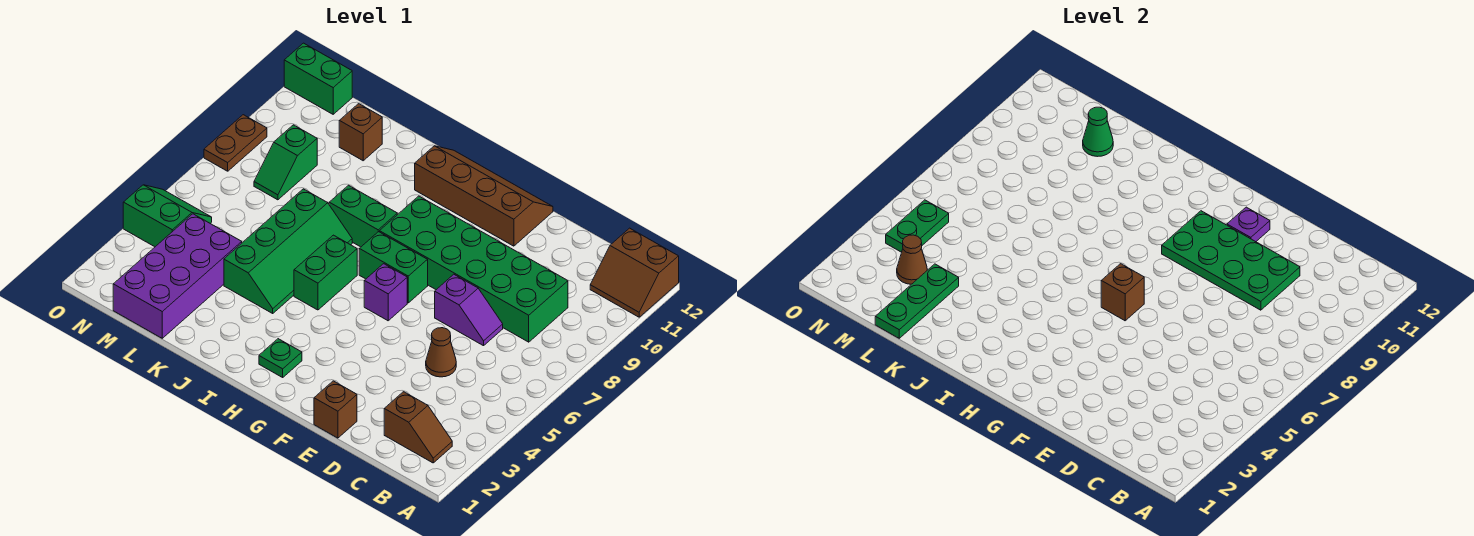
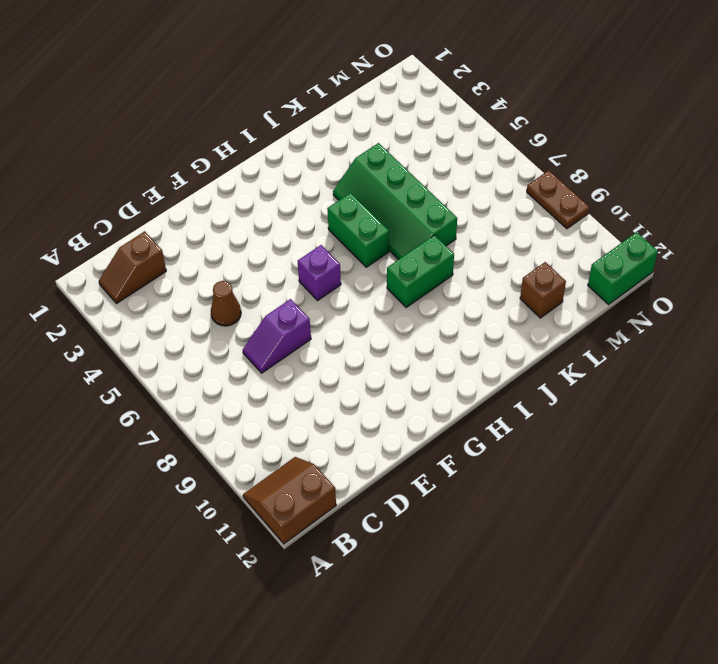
none -> green brick C8:H9 level 1
none -> brown brick E1 level 1
none -> brown slope F11:I12 level 1 top 11

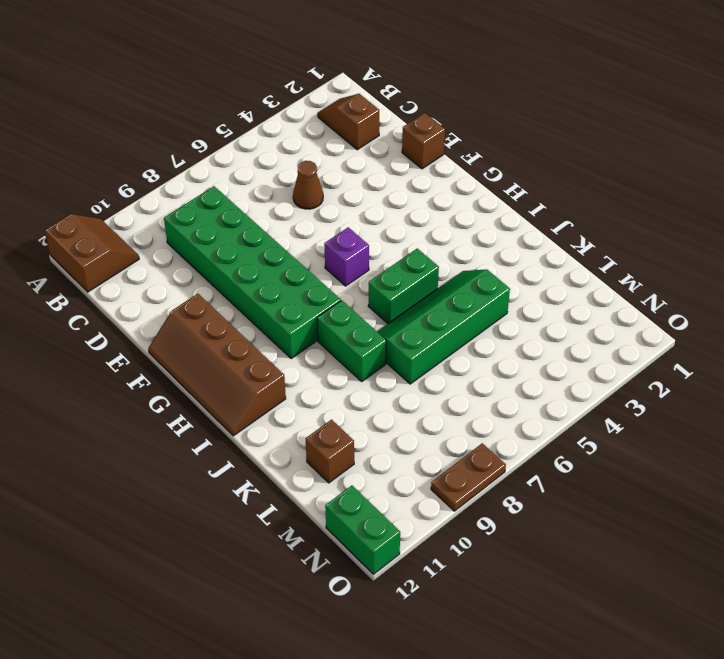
none -> purple slope D7:E7 level 1 top E
none -> green brick G7:H7 level 1
none -> green plate H2 level 1

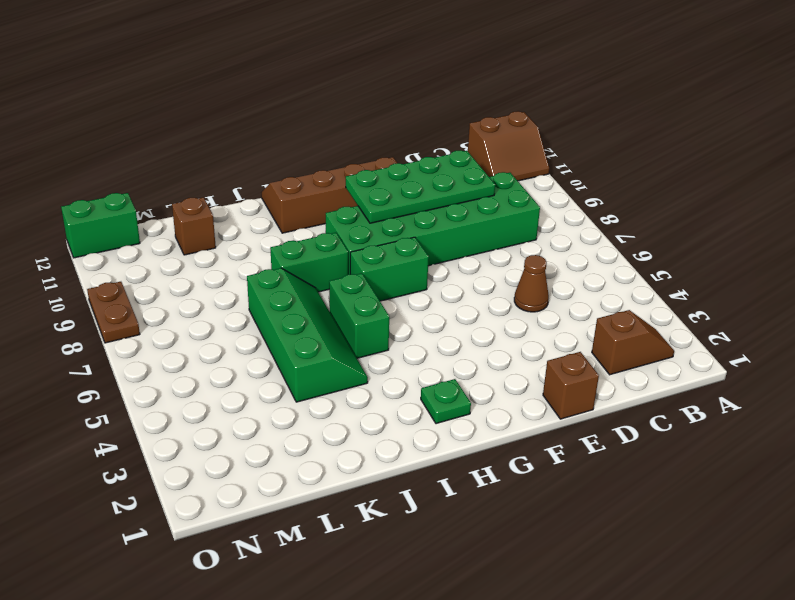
none -> purple slope D7:E7 level 1 top E
none -> purple brick G6 level 1
none -> purple brick L1:M4 level 1

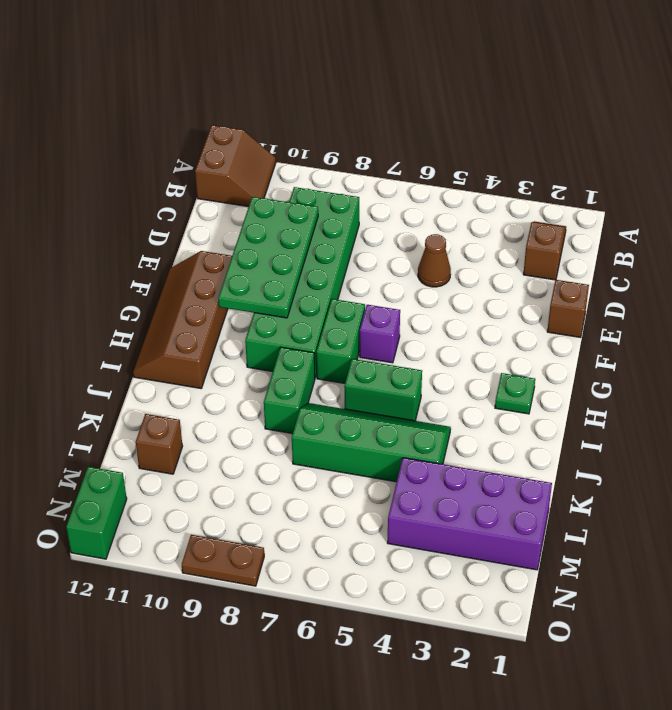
none -> purple slope D7:E7 level 1 top E
none -> green slope M8:M9 level 1 top 9
none -> green slope N4:O5 level 1 top 4

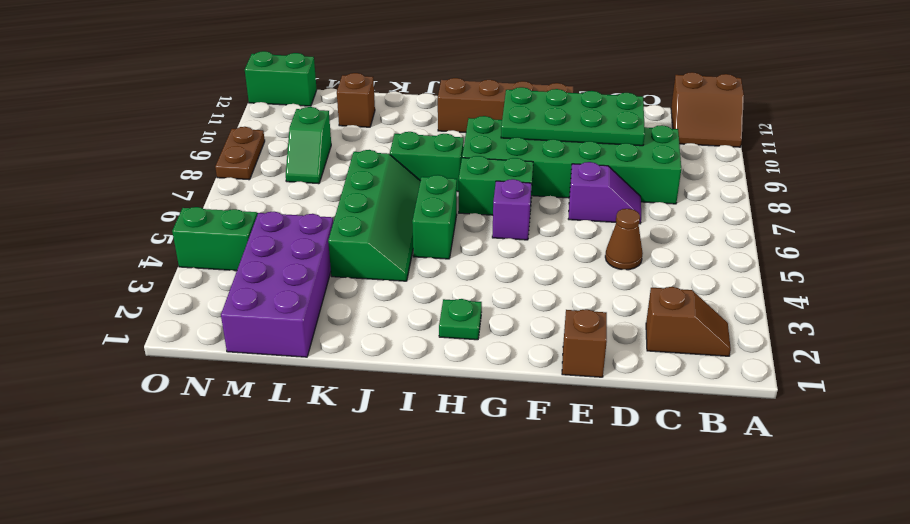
none -> purple plate F11 level 2
none -> brown brick G6 level 2
none -> green plate L1:L3 level 2

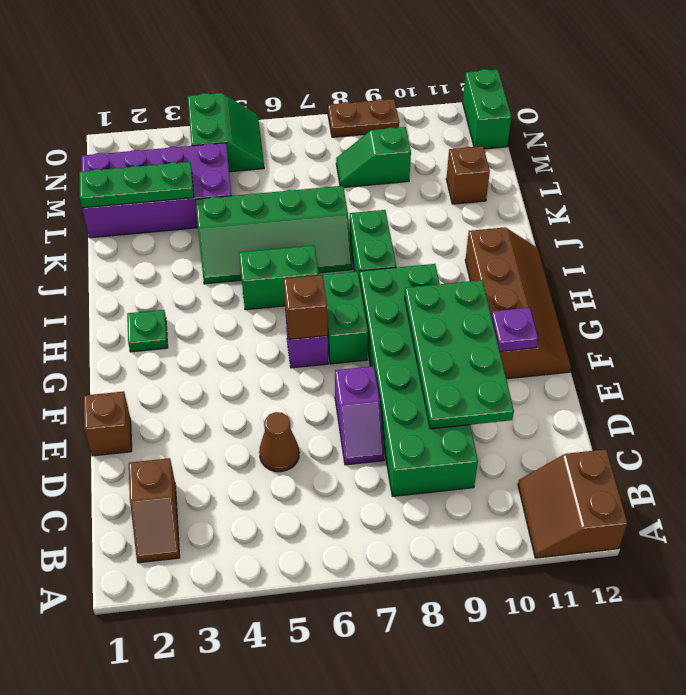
none -> green cone L11 level 2
none -> brown cone M3 level 2
none -> green plate N4:N5 level 2

